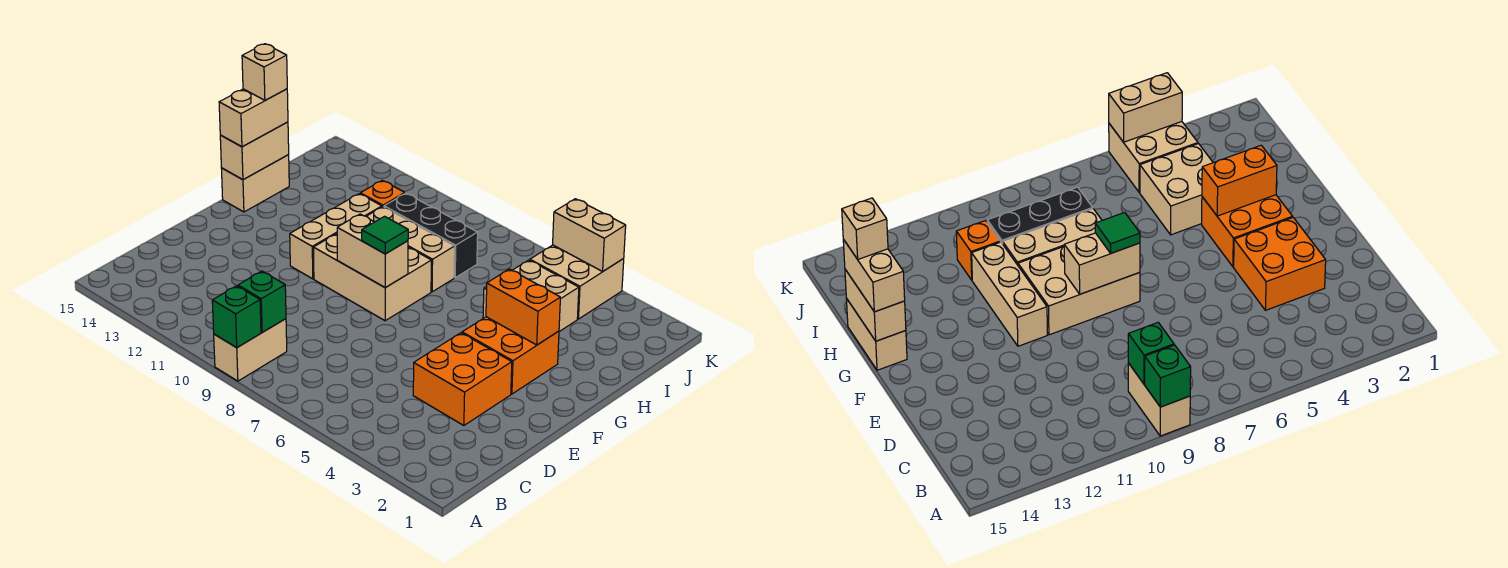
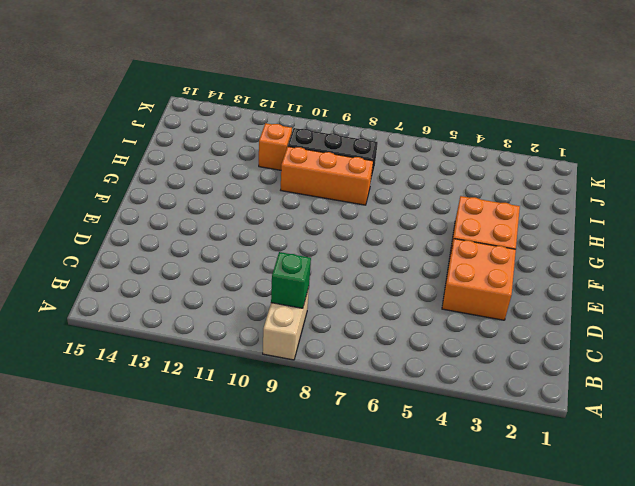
orange brick H8:H10 level 1 -> tan brick H8:H10 level 1
none -> tan brick F8:G10 level 1
none -> tan brick F11:H11 level 1
none -> tan brick G15:H15 level 1

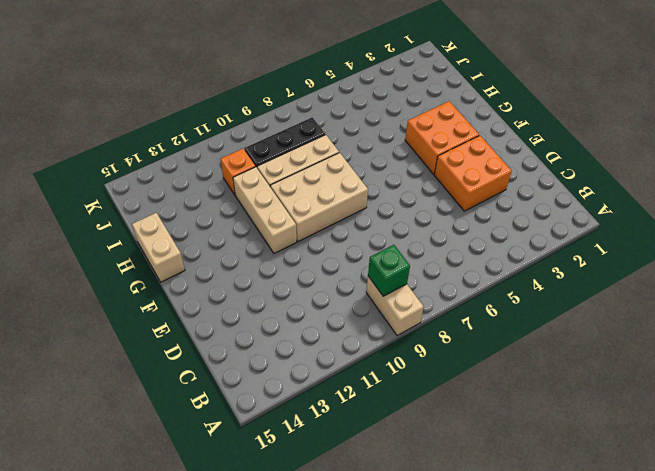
none -> tan brick H4:I5 level 1
none -> tan brick J4:K5 level 1
none -> green brick A9 level 2

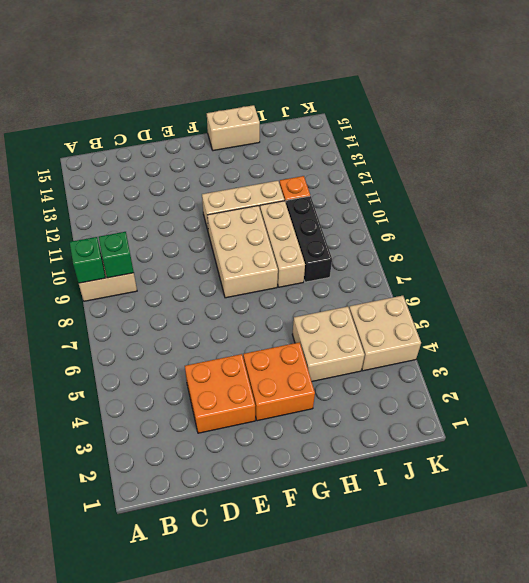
none -> tan brick F8:F9 level 2
none -> orange brick G3:G4 level 2
none -> tan brick G15:H15 level 2

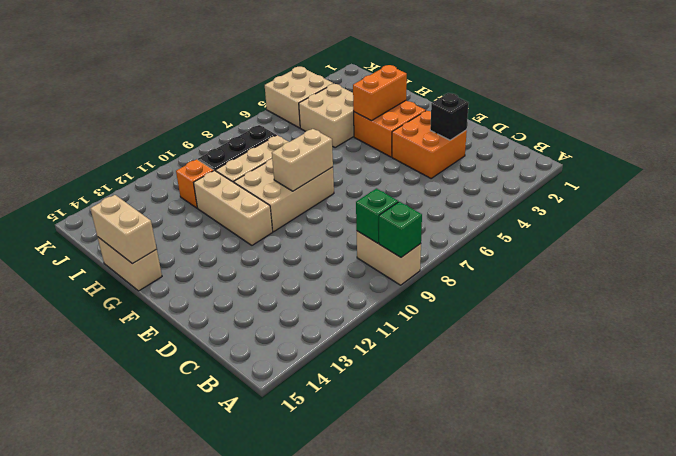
black brick D3 level 2 -> none
none -> tan brick K4:K5 level 2
none -> green tile F8 level 3
none -> tan brick G15:H15 level 3

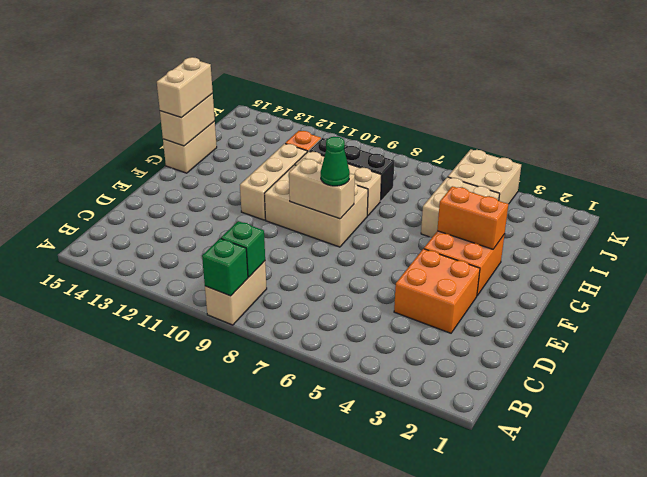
green cone F8 level 3 -> green tile F8 level 3
none -> tan brick K4:K5 level 2
none -> tan brick H15 level 4

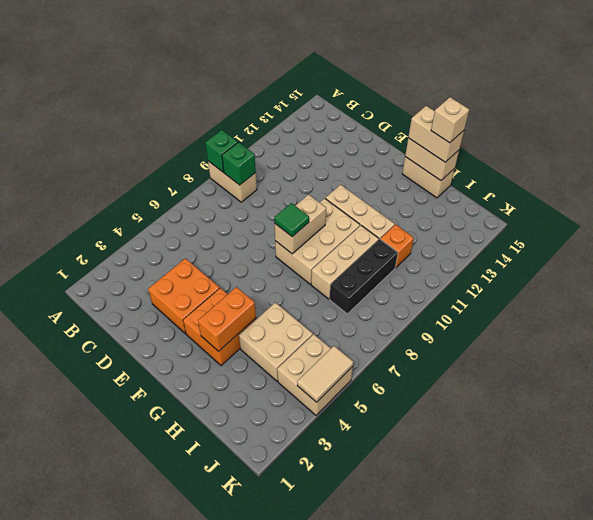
tan tile K4:K5 level 2 -> tan brick K4:K5 level 2

